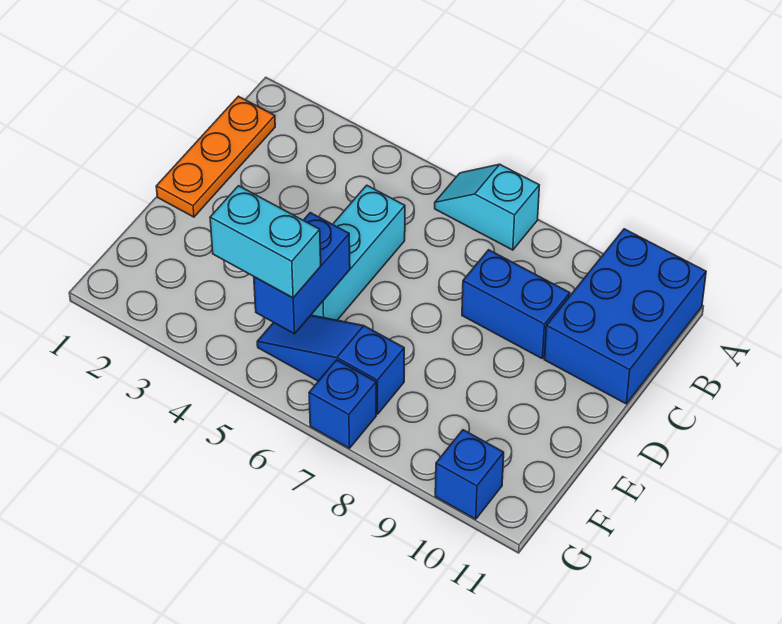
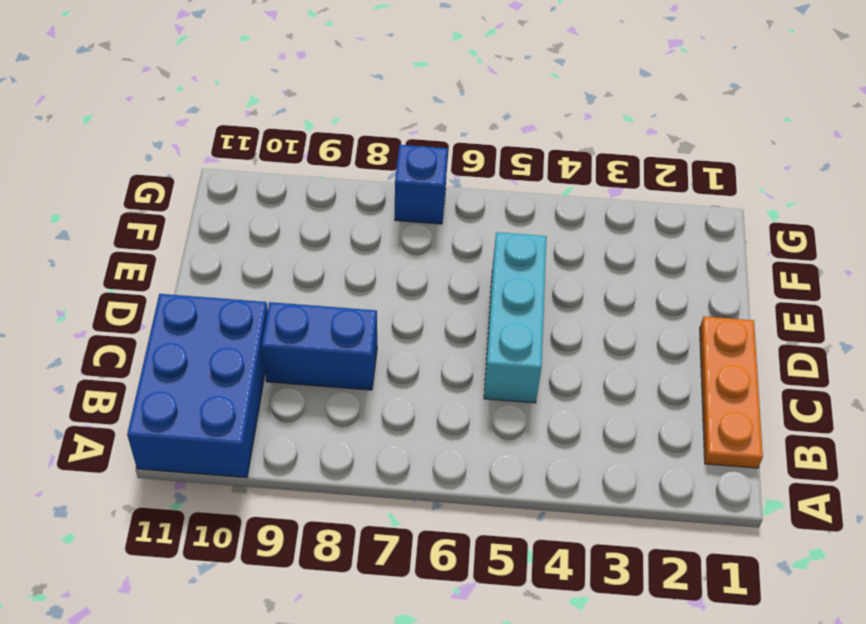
none -> cyan slope A6:A7 level 1 top 7
none -> blue slope F5:F7 level 1 top 7

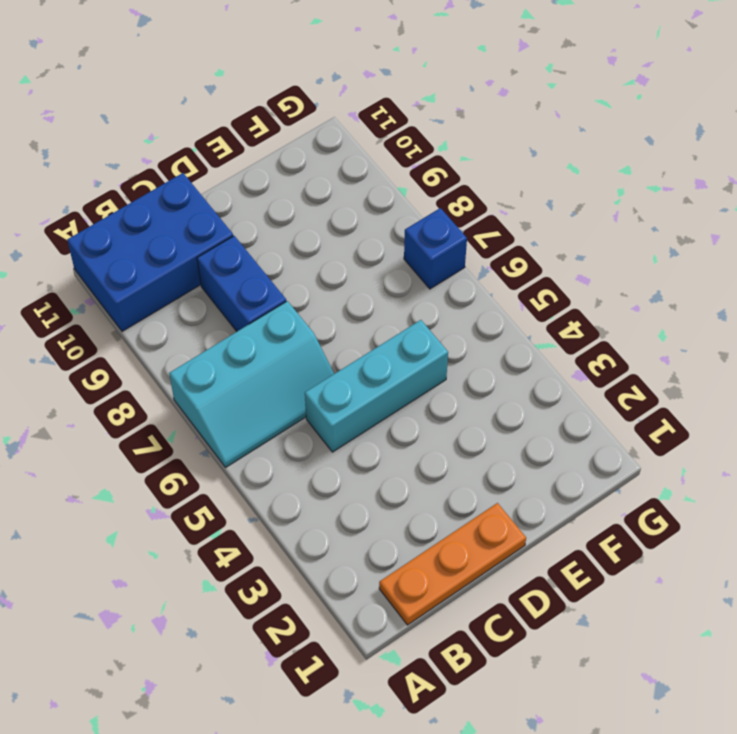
cyan slope A6:C7 level 1 top 7 -> cyan slope A6:A7 level 1 top 7
none -> blue slope F5:F7 level 1 top 7
none -> blue brick G10 level 1

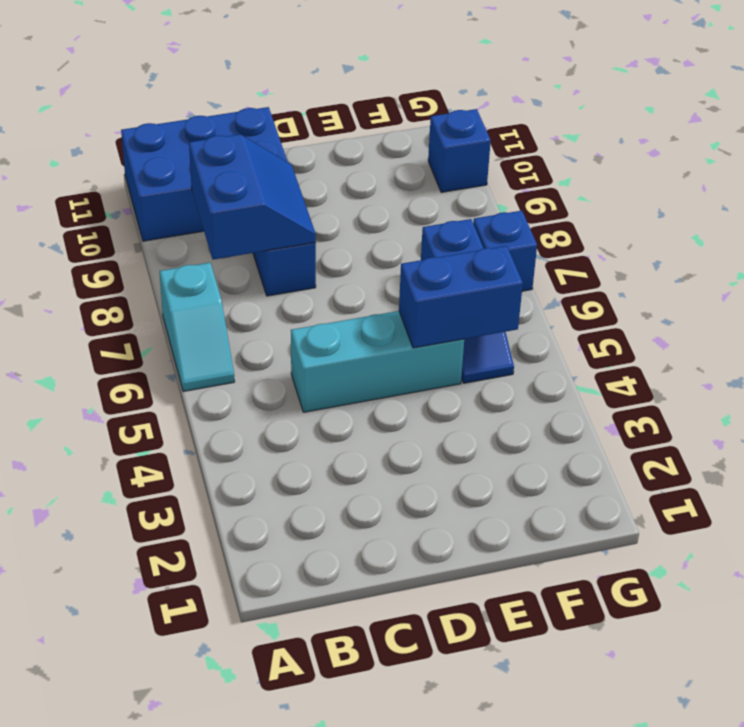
blue slope B8:C9 level 2 top B -> none
none -> orange plate B1:D1 level 1
none -> cyan brick F4:F5 level 3

